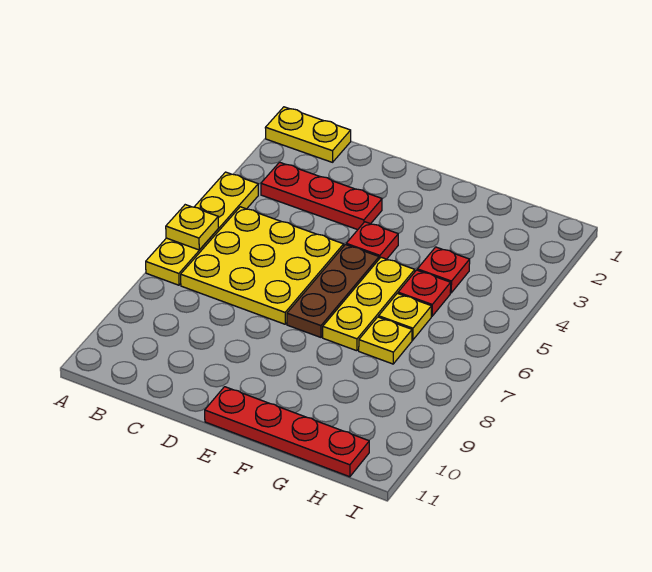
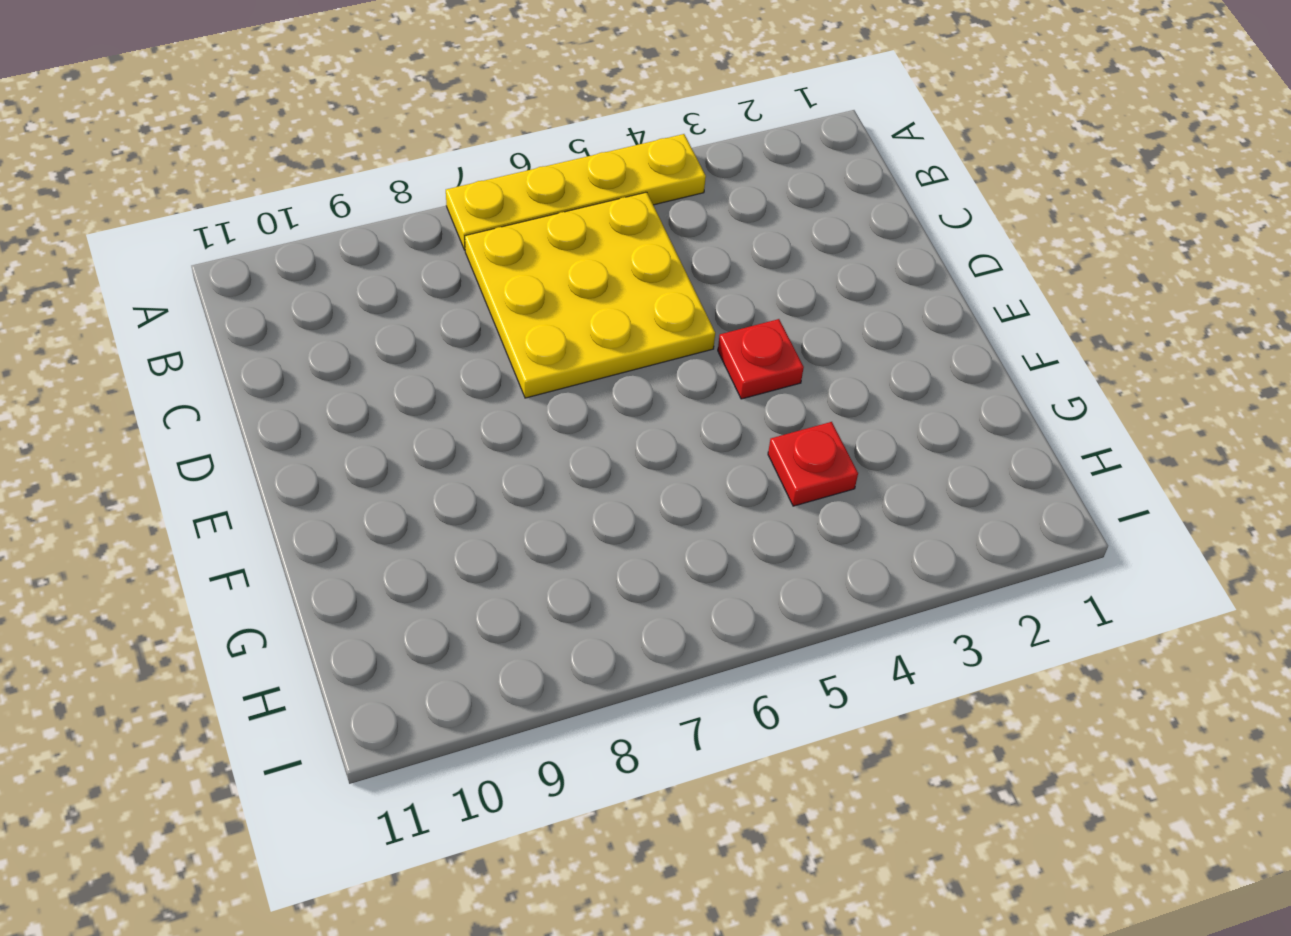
none -> yellow plate A1:B1 level 1
none -> red plate B3:D3 level 1
none -> brown plate E5:E7 level 1

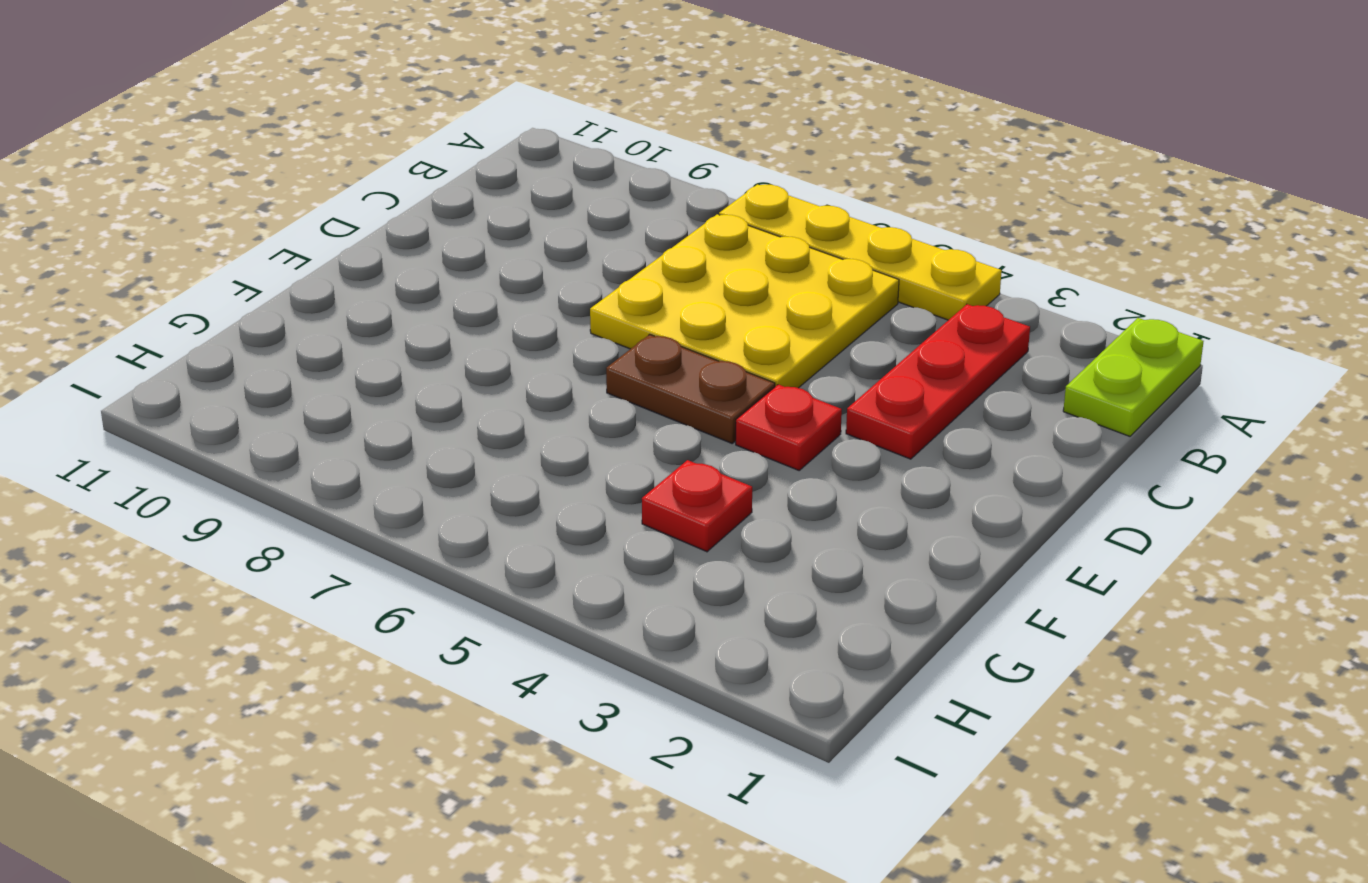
lime plate A1:B1 level 1 -> yellow plate A1:B1 level 1
brown plate E5:E6 level 1 -> brown plate E5:E7 level 1
none -> red plate E11:H11 level 1
none -> yellow plate F5:F7 level 1
none -> red plate G5 level 1

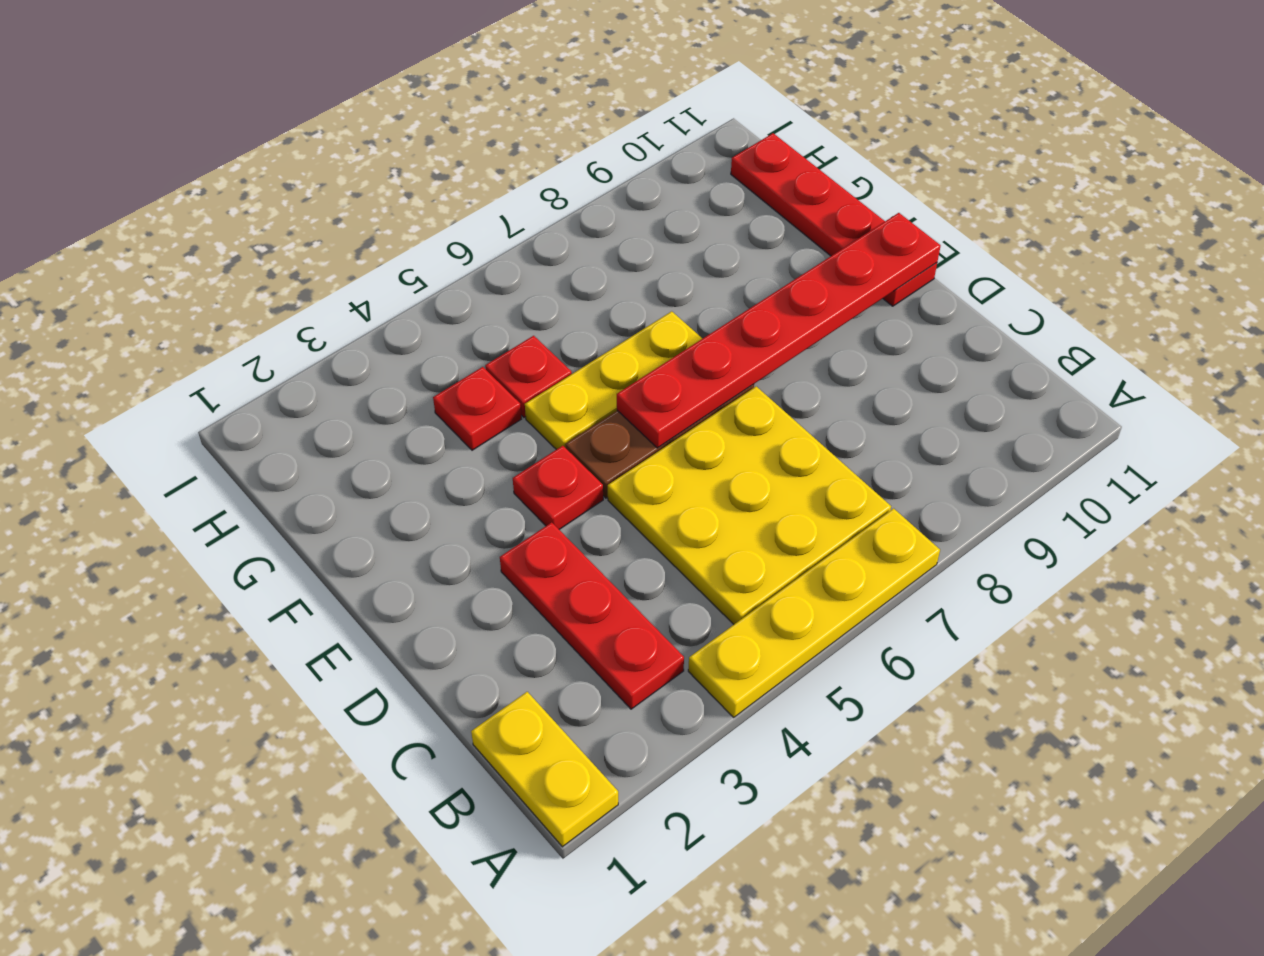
red plate E6:E11 level 2 -> none
none -> yellow plate G6 level 1
none -> yellow plate G7 level 1
none -> yellow plate A6 level 2

